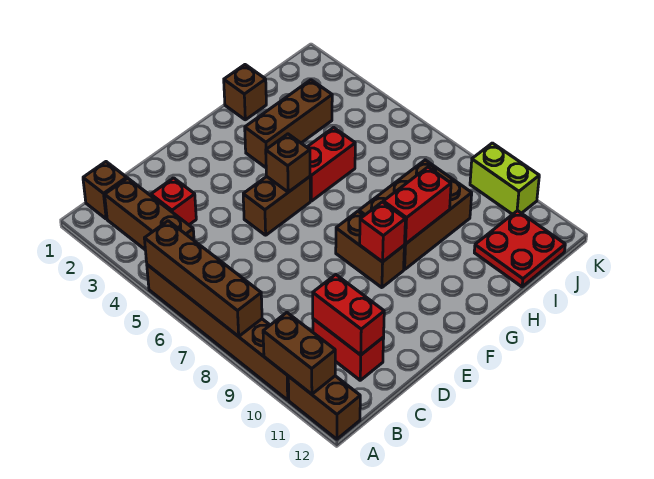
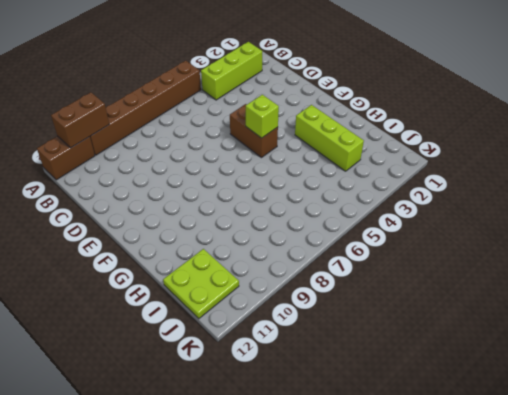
lime brick B2:B4 level 1 -> brown brick B2:B4 level 1
lime brick F5 level 2 -> brown brick F5 level 2
lime brick G3:I3 level 1 -> brown brick G3:I3 level 1
lime plate I11:J12 level 1 -> red plate I11:J12 level 1
none -> brown brick B1 level 1
none -> red brick C3 level 1
none -> red brick C10:C11 level 1

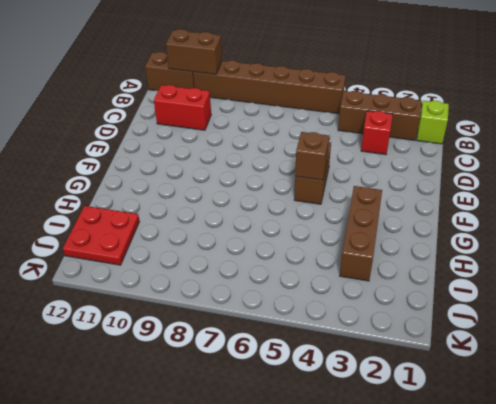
lime brick B1 level 1 -> brown brick B1 level 1
none -> brown brick F8:F9 level 1
none -> red brick G5:H5 level 1
none -> brown brick G8:I9 level 1

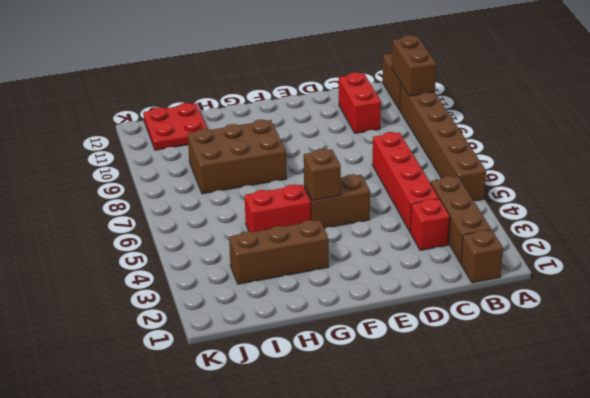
red brick C4:C7 level 1 -> none
none -> brown brick F8:F9 level 1
none -> brown brick H1 level 1
none -> lime brick K9:K10 level 1

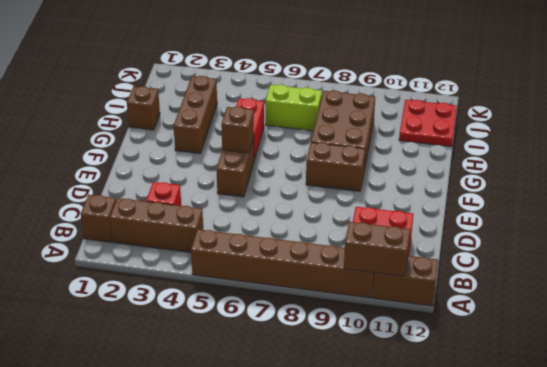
lime brick I6:I7 level 1 -> lime brick K9:K10 level 1
none -> brown brick A5:A8 level 2
none -> red brick C10:C11 level 2
none -> red brick F9 level 2

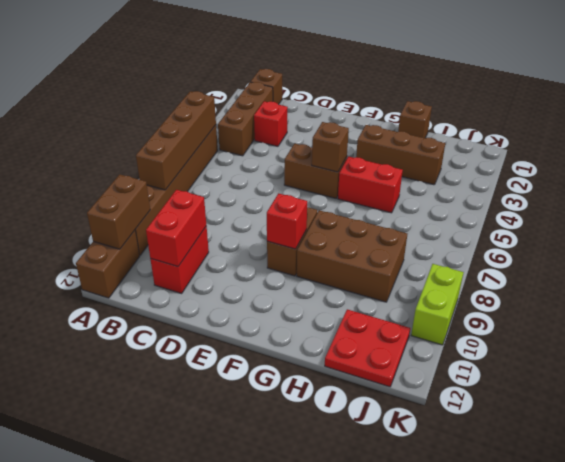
none -> red brick G9:H9 level 2

